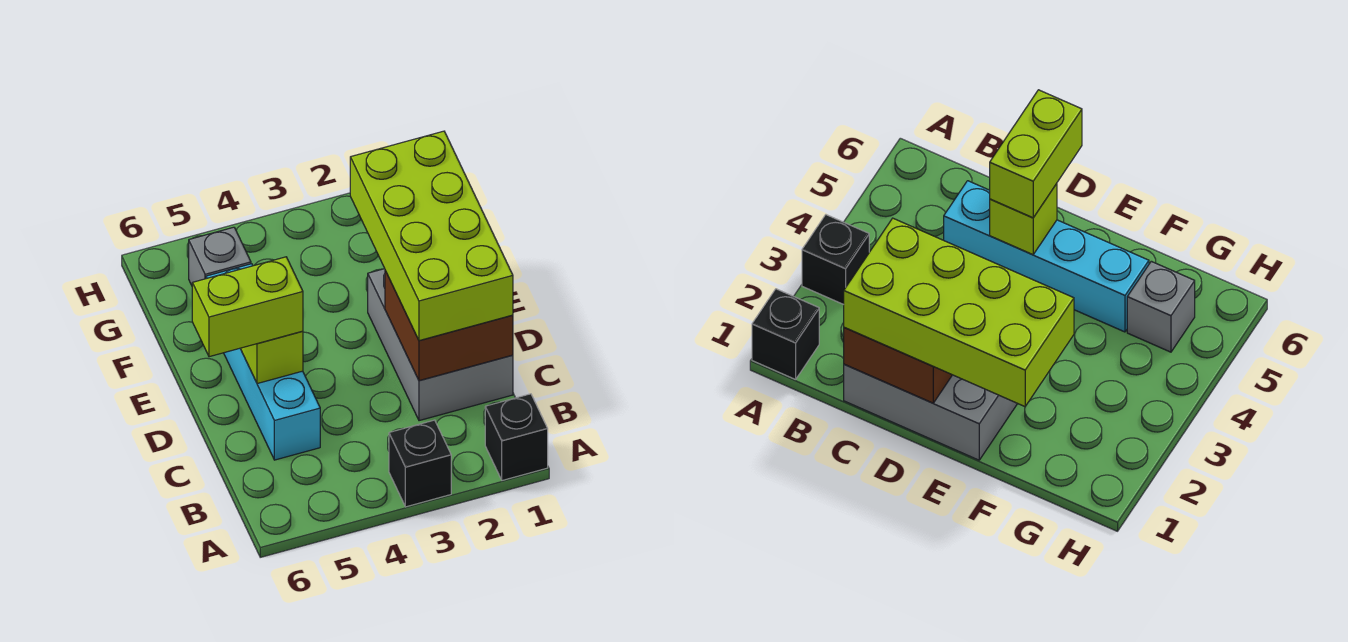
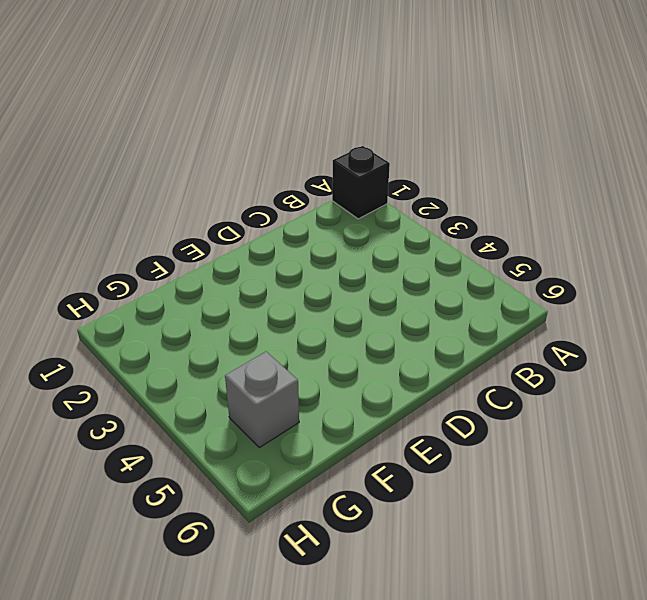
none -> black brick A3 level 1
none -> grey brick C1:E2 level 1

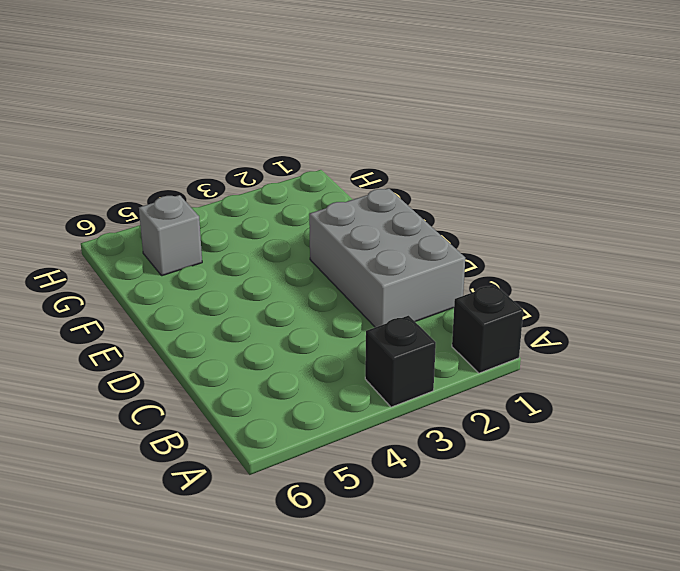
none -> cyan brick C5:F5 level 1
none -> brown brick C1:D2 level 2

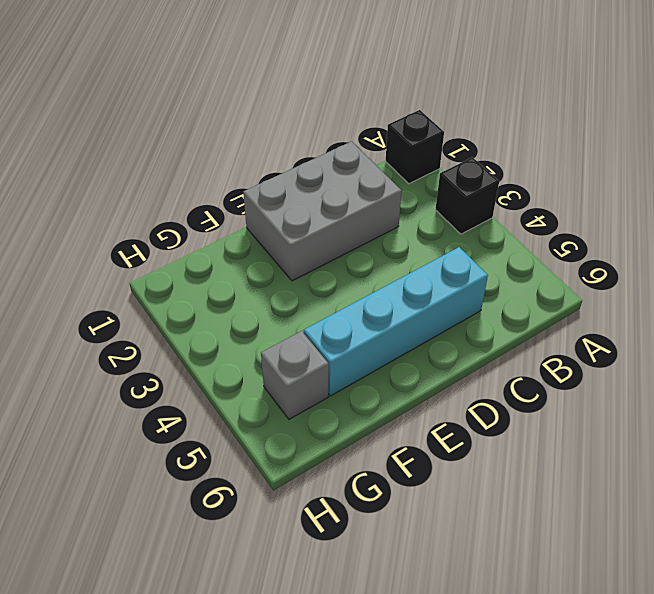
none -> brown brick C1:D2 level 2
none -> lime brick D5 level 2

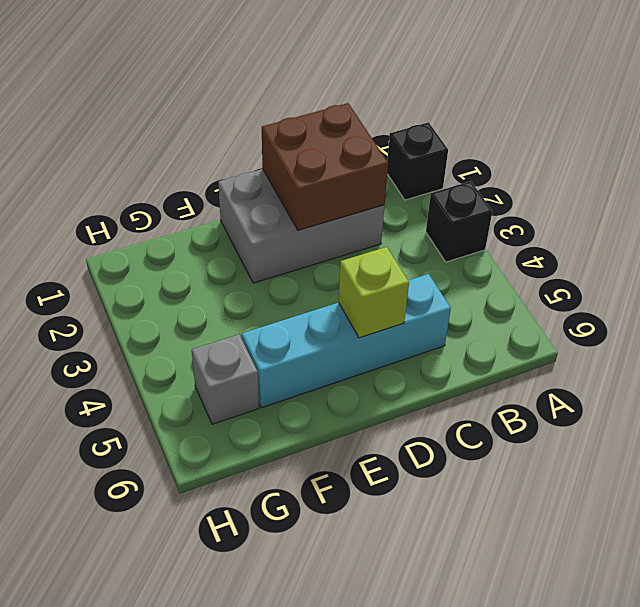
none -> lime brick C1:F2 level 3
none -> lime brick D5:D6 level 3

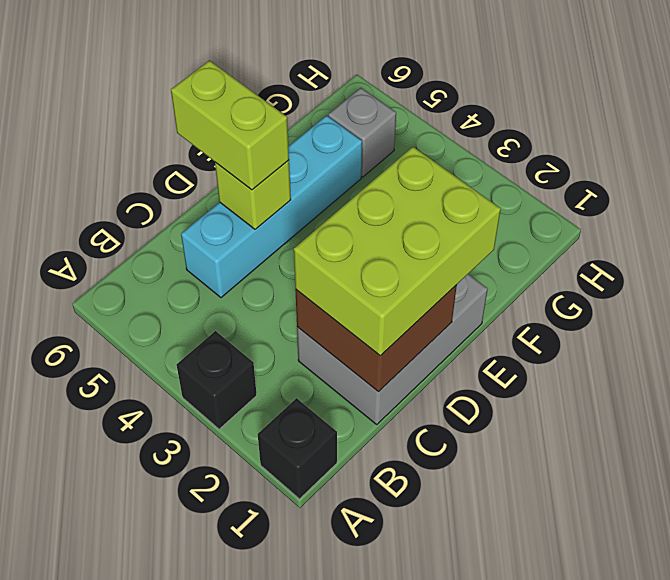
lime brick C1:E2 level 3 -> lime brick C1:F2 level 3

